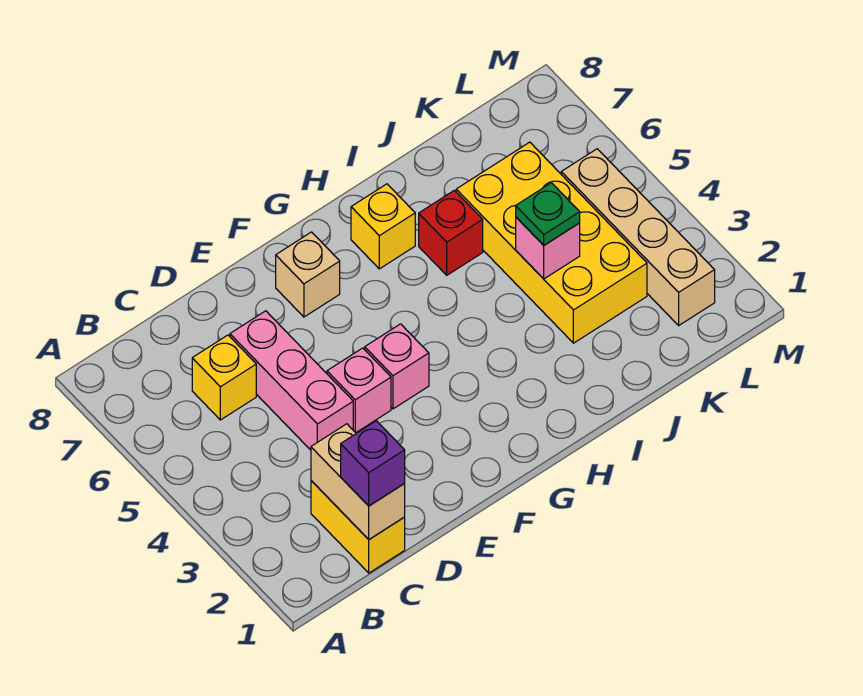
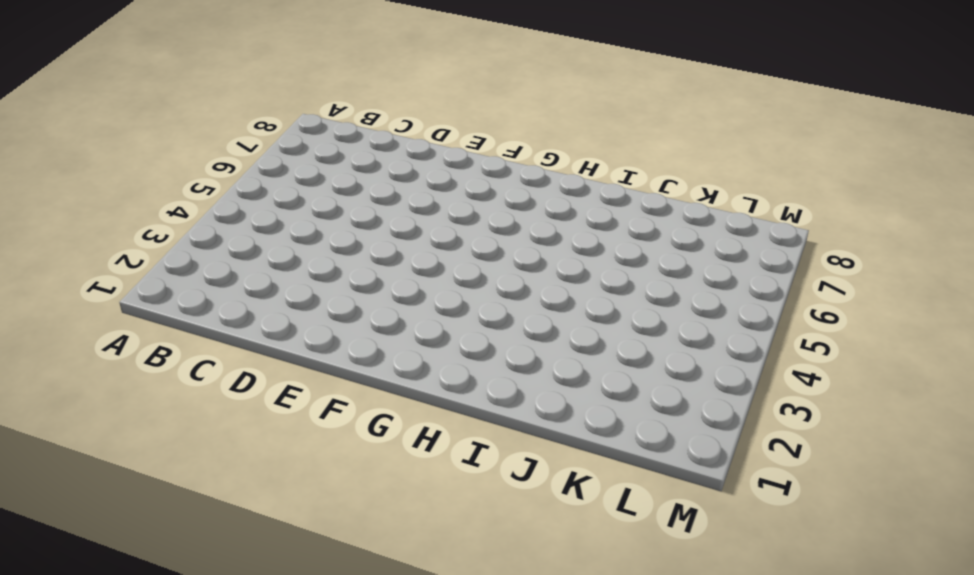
none -> yellow brick C1:C2 level 1
none -> yellow brick C6 level 1
none -> pink brick D4:D6 level 1

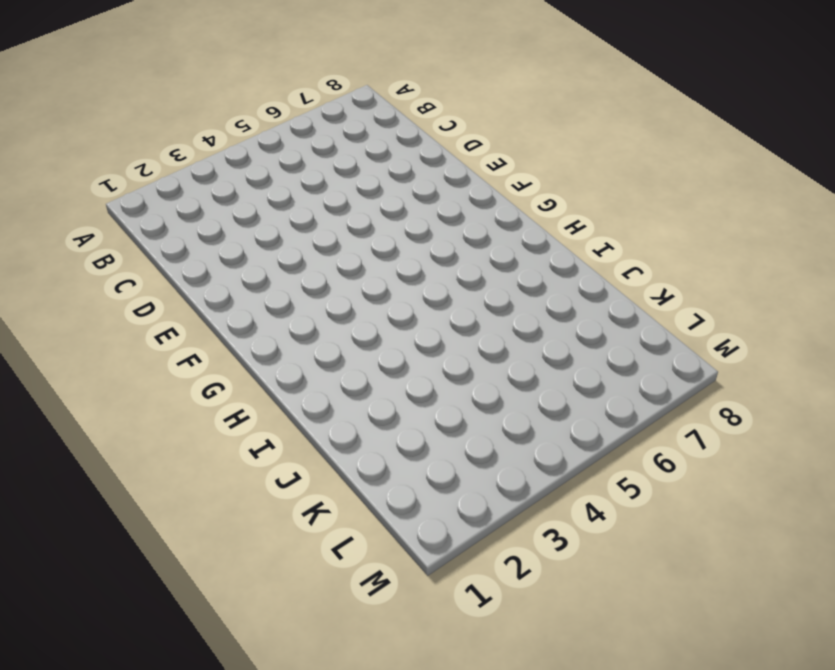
none -> yellow brick C1:C2 level 1
none -> yellow brick C6 level 1
none -> pink brick D4:D6 level 1

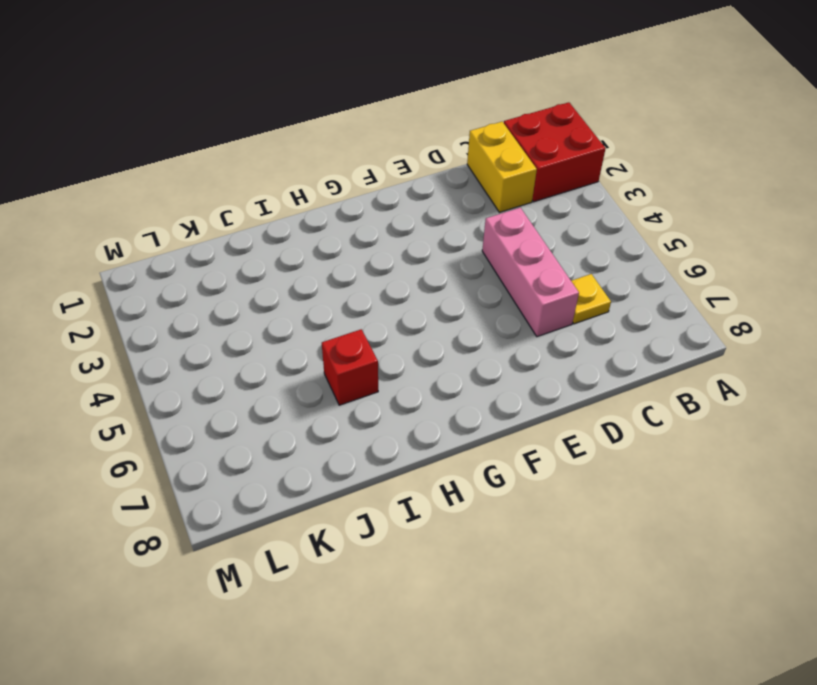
red brick A1:B2 level 1 -> none
yellow plate C6 level 1 -> yellow brick C6 level 1
none -> pink brick E4 level 1
none -> pink brick F4 level 1
none -> tan brick F7 level 1

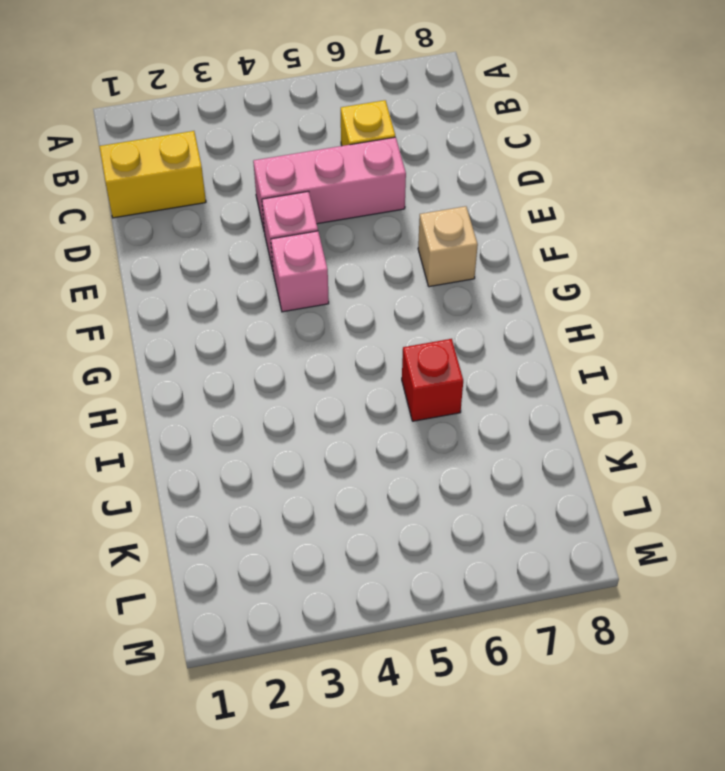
none -> yellow brick H7 level 1
none -> yellow brick J3:K6 level 1
none -> tan brick L2:L5 level 1

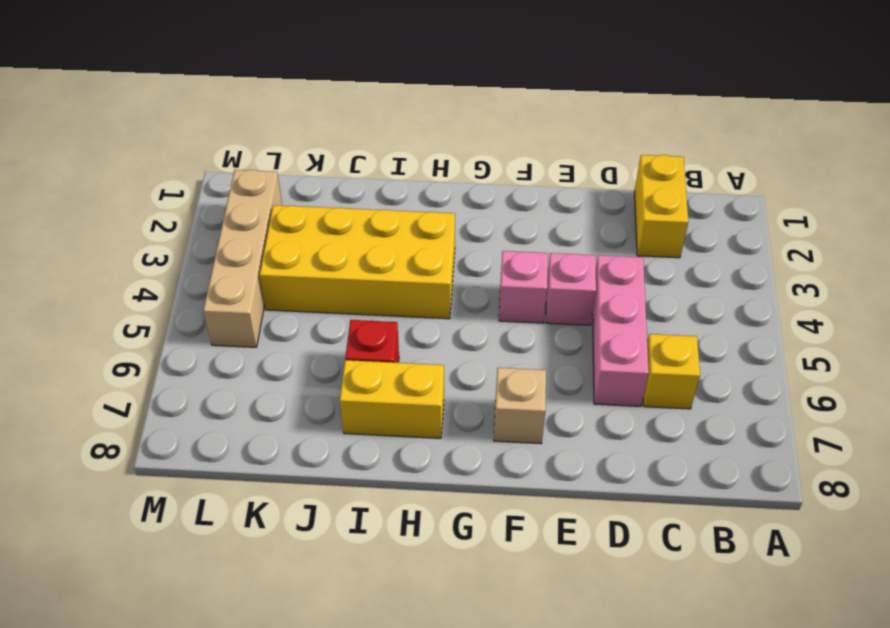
yellow brick H3:K4 level 1 -> yellow brick J3:K6 level 1
yellow brick H7:I7 level 1 -> yellow brick H7 level 1
none -> tan brick C1:C2 level 2
none -> pink brick J4 level 2
none -> purple brick C1 level 3

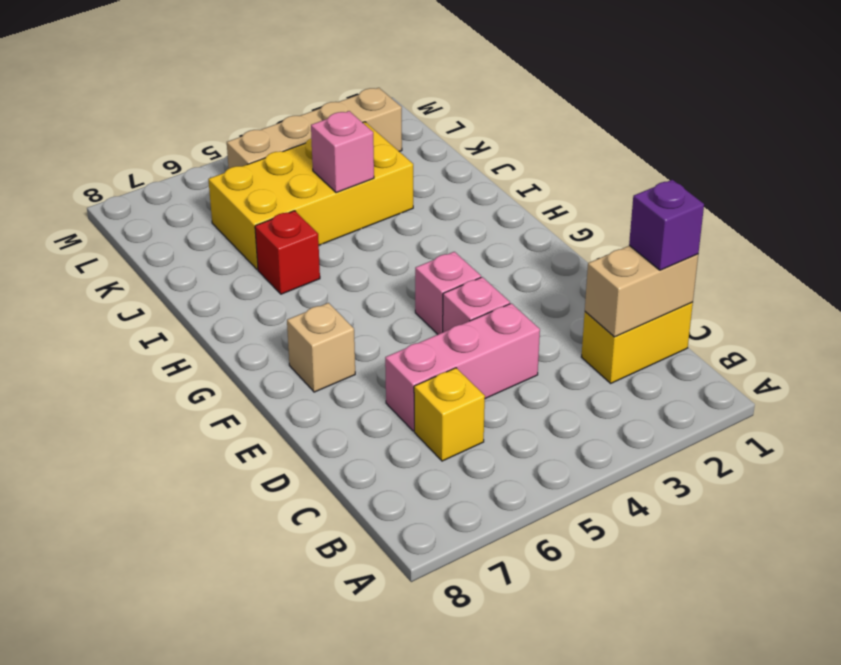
none -> yellow brick H7 level 1
none -> green plate J4 level 3

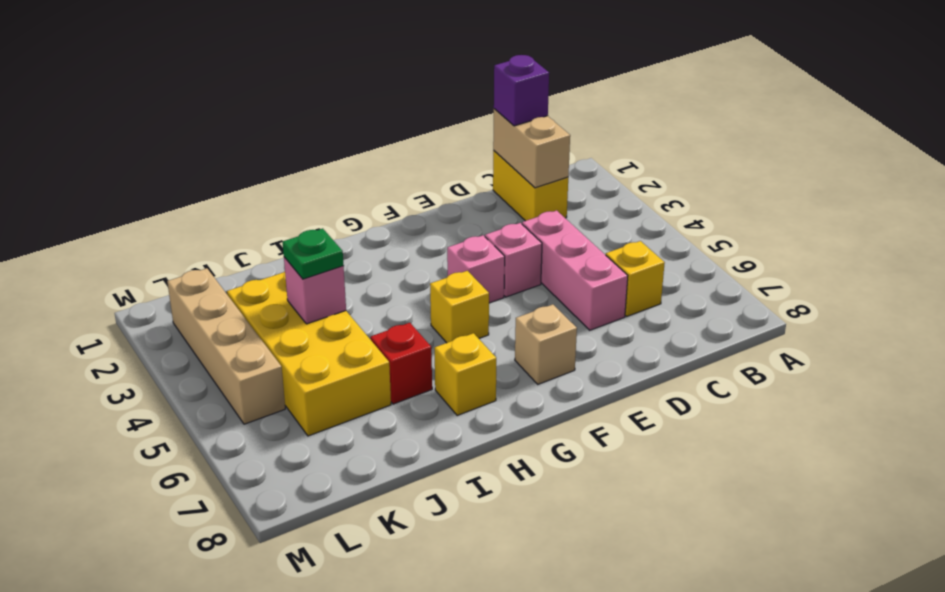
yellow brick G5 level 1 -> none

